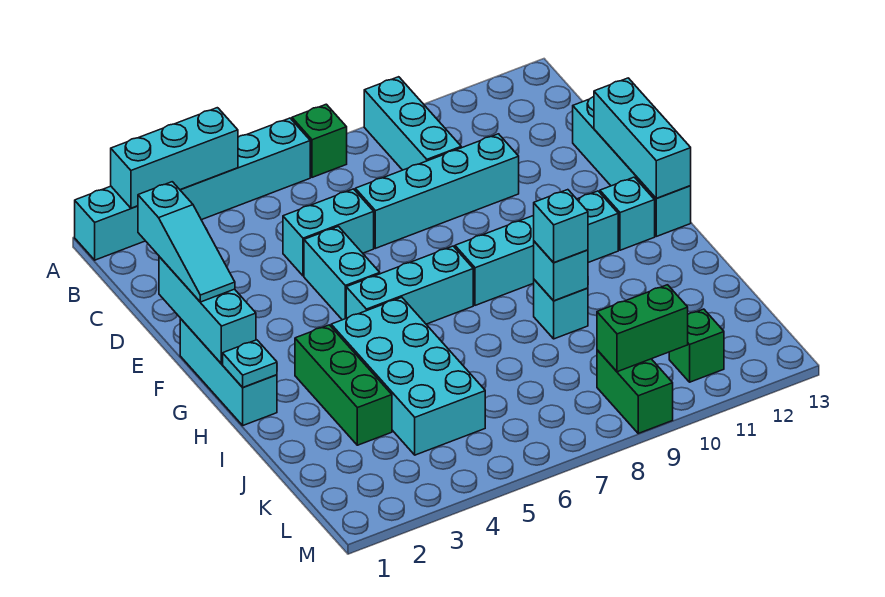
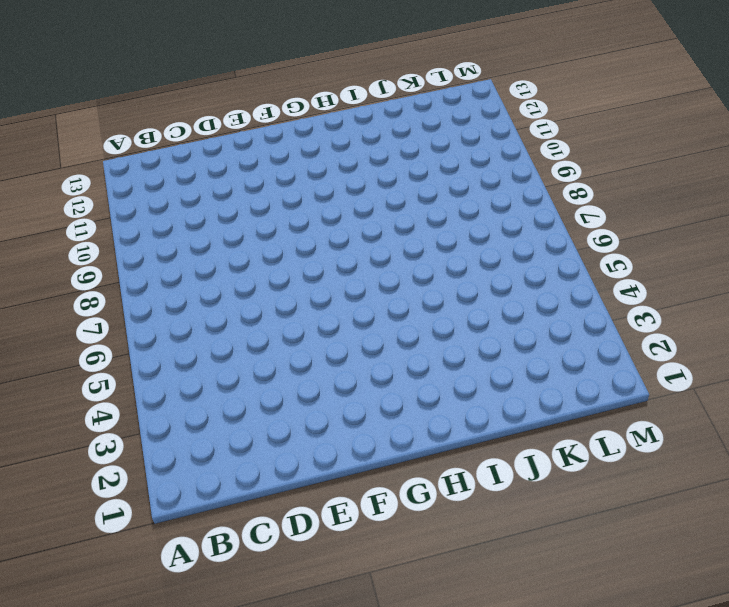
none -> cyan brick A1:A6 level 1
none -> green brick A7 level 1
none -> cyan brick A9:C9 level 1

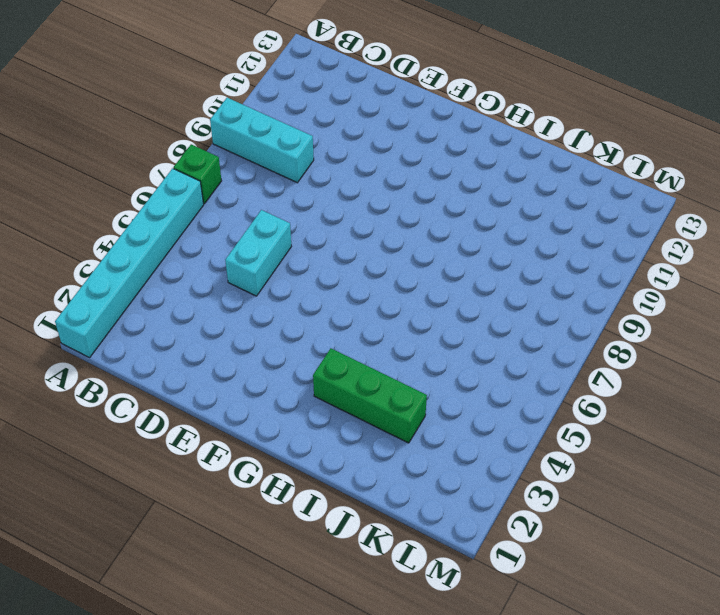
none -> cyan brick D7:D10 level 1
none -> cyan brick D13:G13 level 1
none -> cyan brick E5:F5 level 1

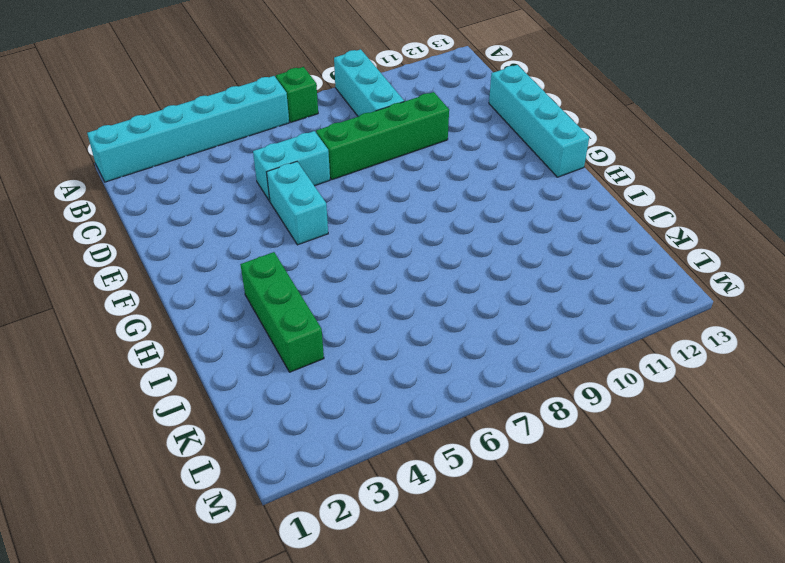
green brick D7:D10 level 1 -> cyan brick D7:D10 level 1
none -> cyan brick F1:H1 level 1
none -> cyan brick G5:G7 level 1
none -> cyan brick G8:G11 level 1

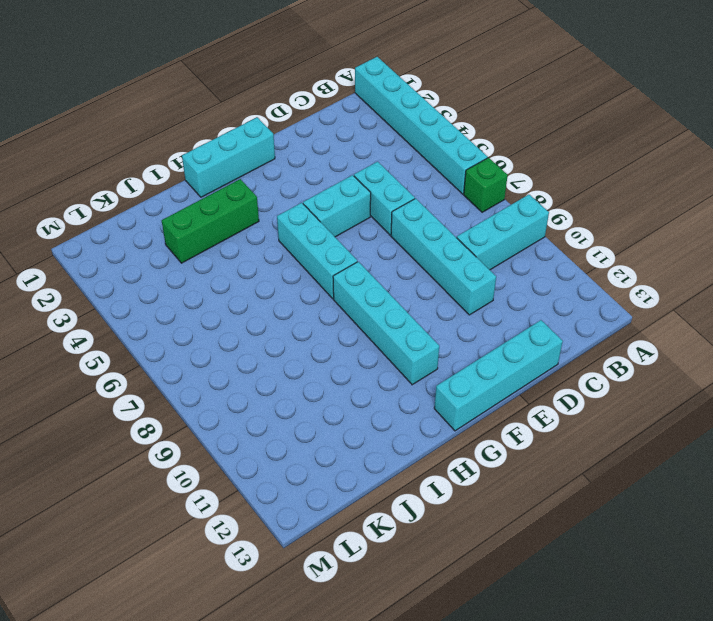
none -> cyan brick G12 level 1
none -> cyan brick H4:K5 level 1
none -> cyan brick I9 level 1

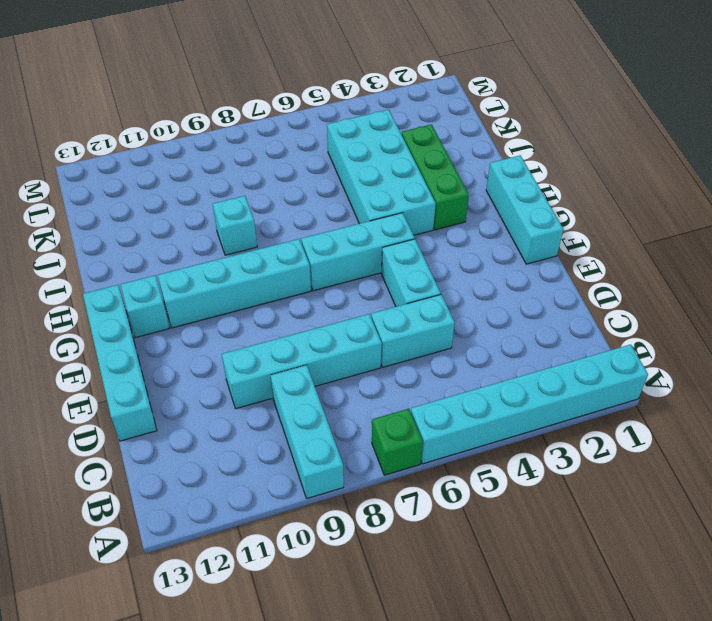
none -> green brick L9:M9 level 1
none -> green brick L11 level 1
none -> cyan brick A2:A4 level 2

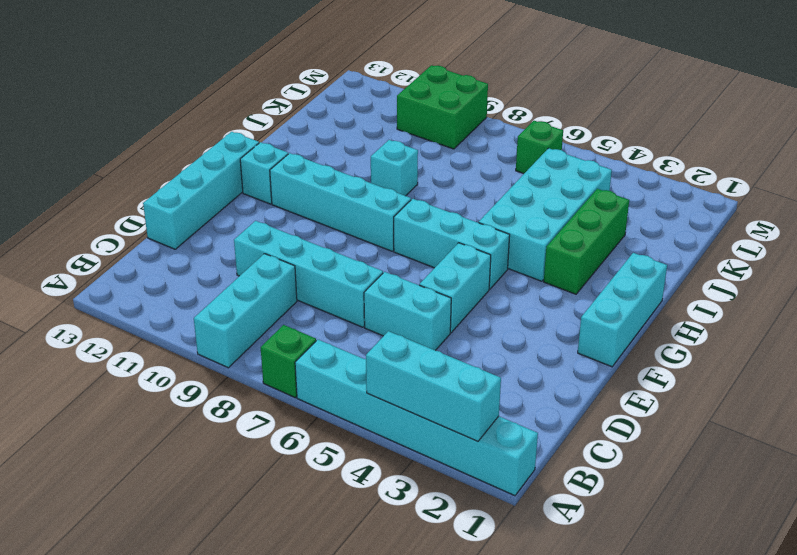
green brick L6 level 1 -> green brick L11 level 1
green brick L9:M10 level 1 -> green brick L9:M9 level 1
none -> cyan brick E1:G1 level 2
none -> cyan brick E13:G13 level 2
none -> cyan plate H1 level 2

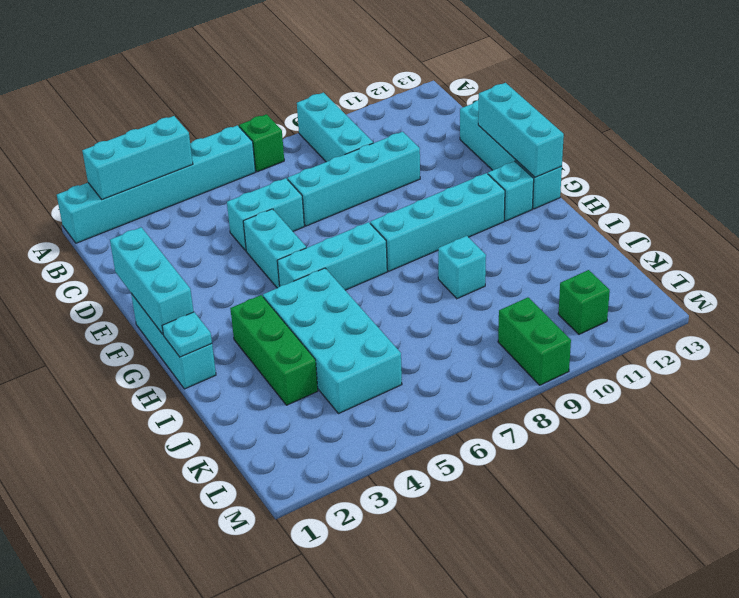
none -> cyan brick I9 level 2
none -> green brick L9:L10 level 2
none -> cyan slope D1:F1 level 3 top D

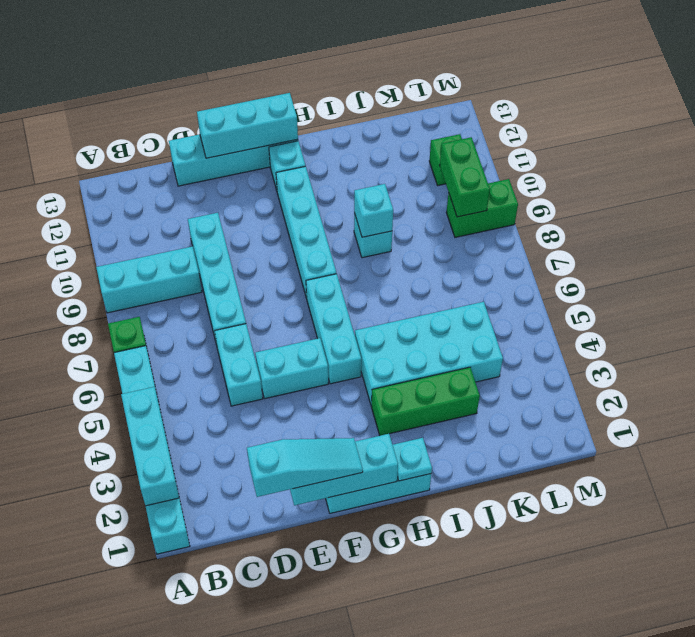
none -> cyan brick I9 level 3

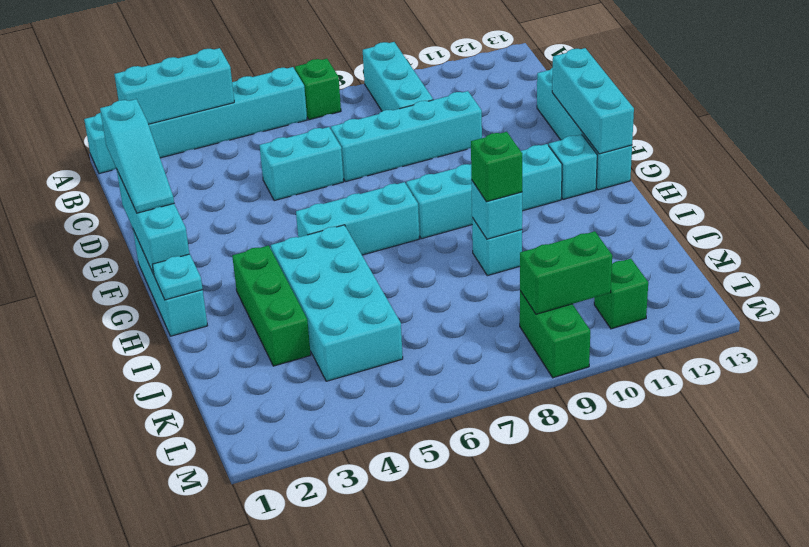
green brick I9 level 3 -> cyan brick I9 level 3
none -> cyan brick E5:F5 level 1

